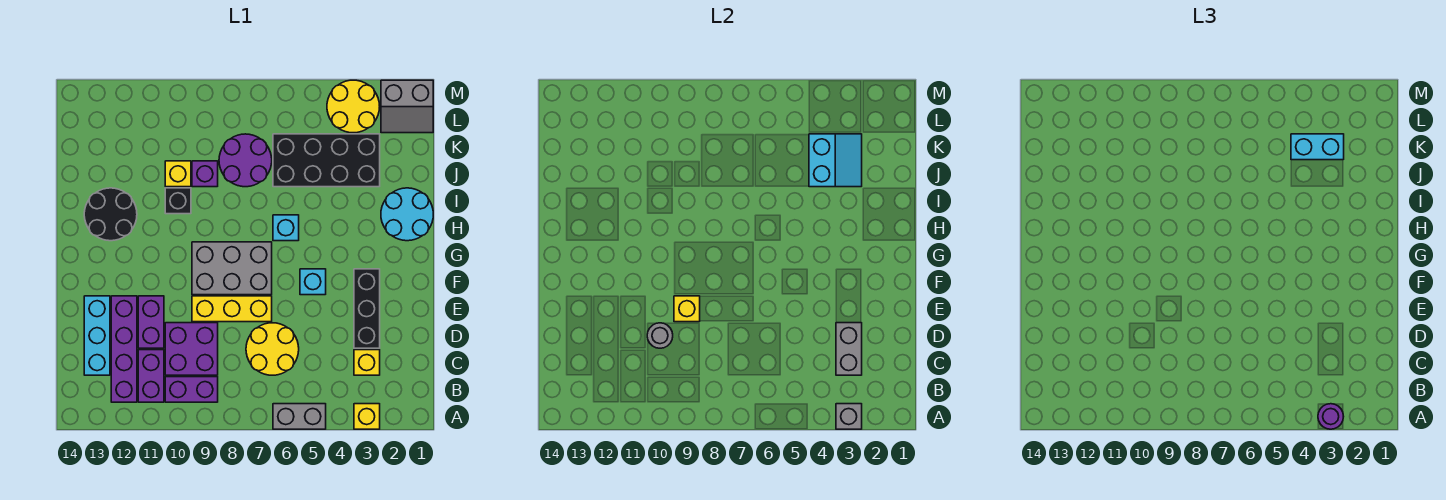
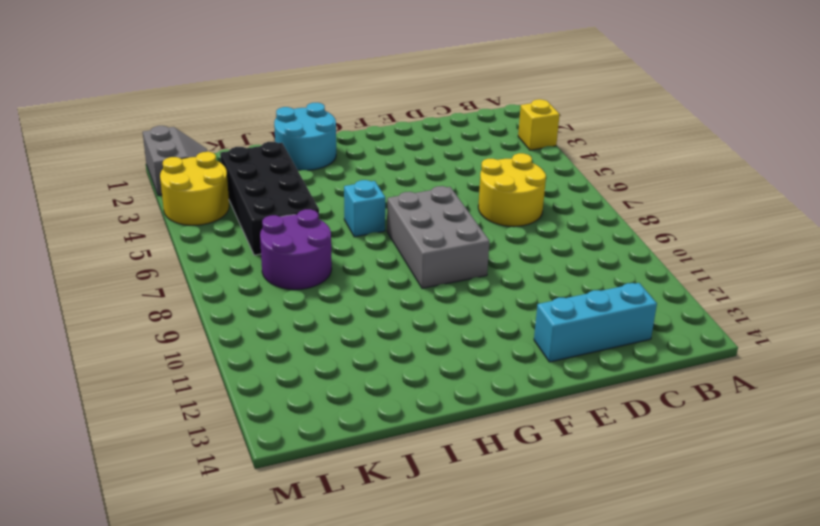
none -> grey brick A5:A6 level 1
none -> purple brick B9:B10 level 1
none -> purple brick B11:C11 level 1
none -> purple brick B12:E12 level 1

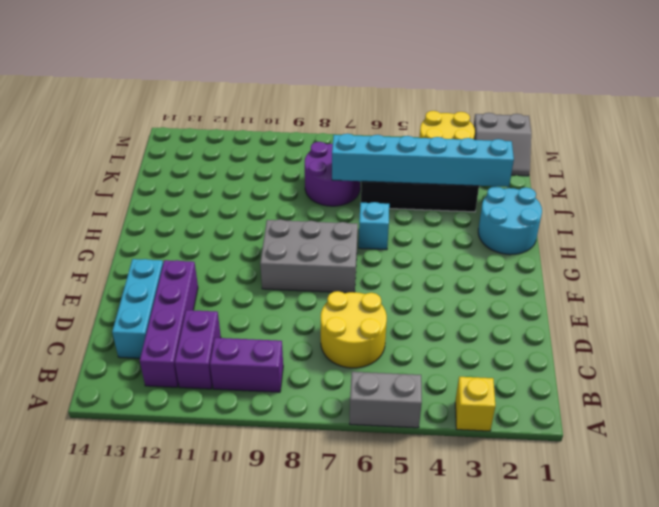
cyan brick J2:J7 level 2 -> cyan slope J3:K4 level 2 top 4
none -> yellow brick C3 level 1
none -> purple brick C9:D10 level 1
none -> black brick D3:F3 level 1
none -> purple brick D11:E11 level 1

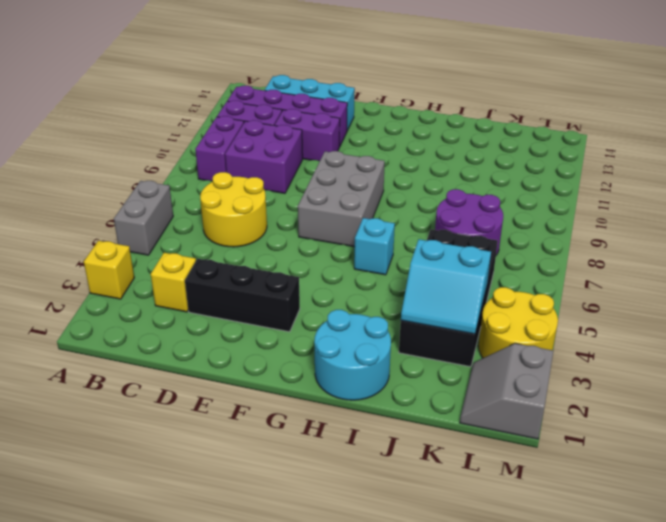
none -> yellow brick E7:E9 level 1
none -> cyan brick F5 level 1
none -> black round brick H12:I13 level 1
none -> black brick I10 level 1

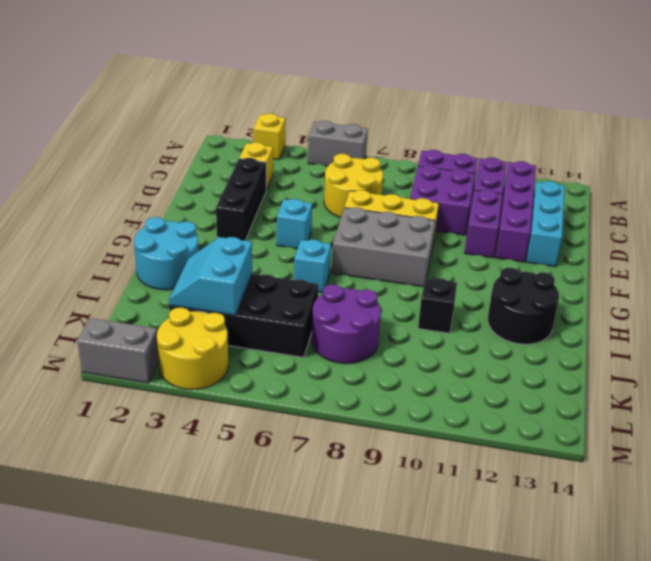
none -> purple brick J9 level 1
none -> yellow brick J10 level 1
none -> grey brick A3 level 2
none -> grey brick C3:D3 level 2

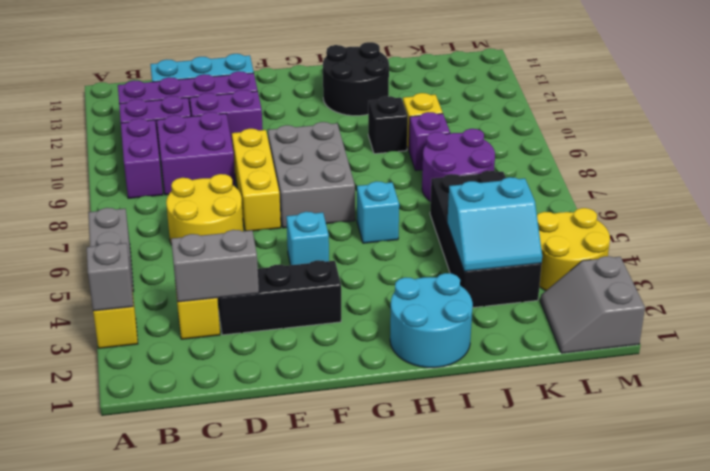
none -> grey round brick D10 level 2
none -> yellow brick E9 level 2
none -> purple round brick A3 level 3
none -> cyan brick K3:K4 level 3

